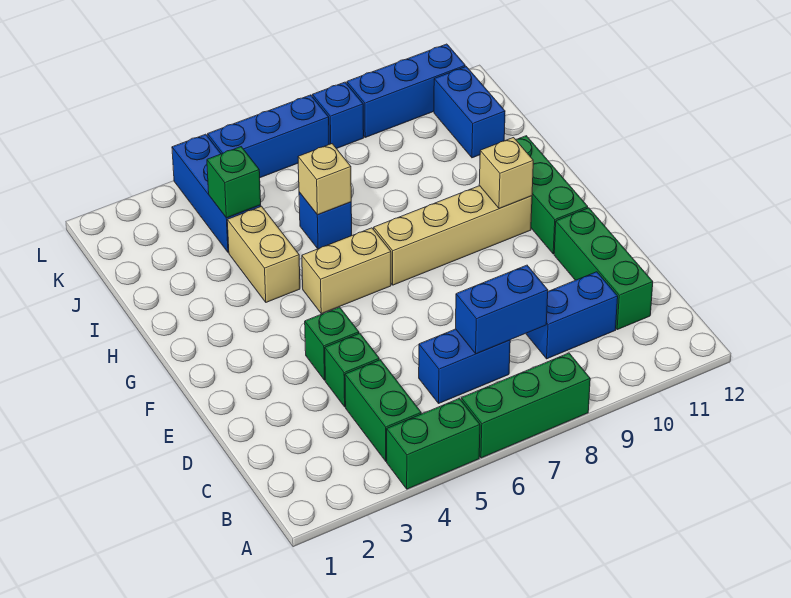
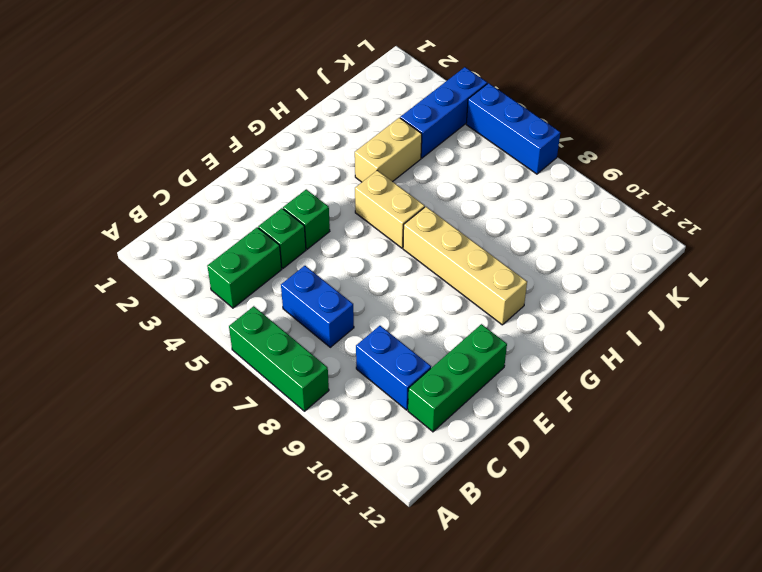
none -> green brick A4:A5 level 1
none -> green brick F11:H11 level 1
none -> blue brick I6 level 1

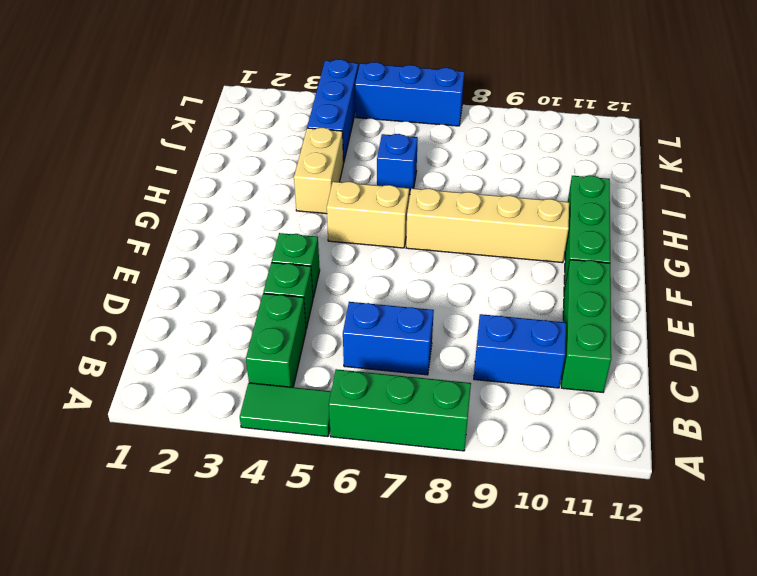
green tile A4:A5 level 1 -> green brick A4:A5 level 1
none -> blue brick J11:K11 level 1
none -> blue brick L8 level 1
none -> blue brick L9:L11 level 1

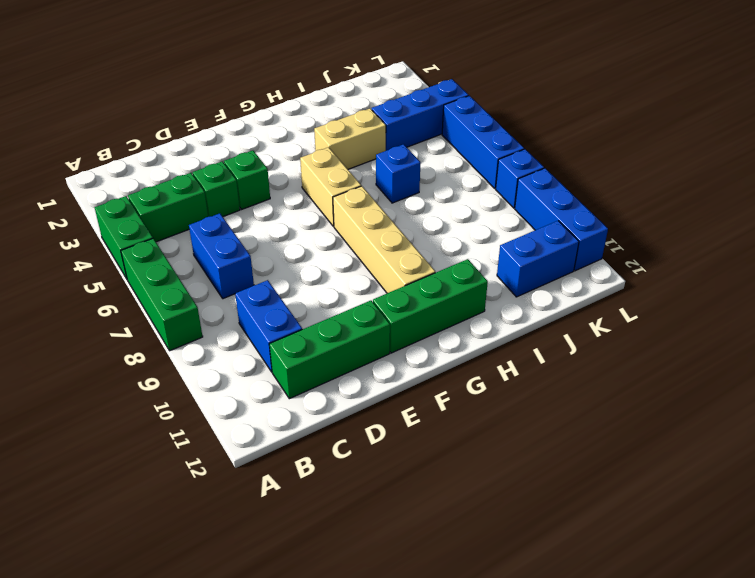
none -> blue brick C7:C8 level 2
none -> tan brick G10 level 2
none -> tan brick I6 level 2

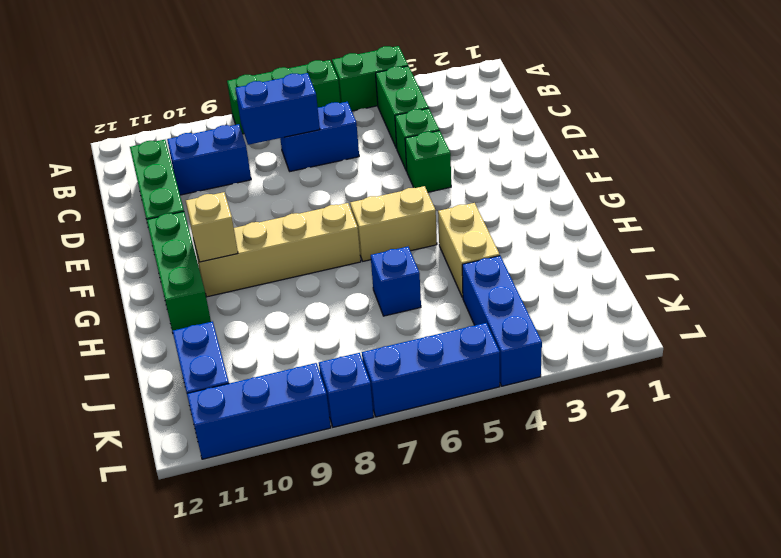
none -> tan brick I6 level 2
none -> green brick J4 level 2

